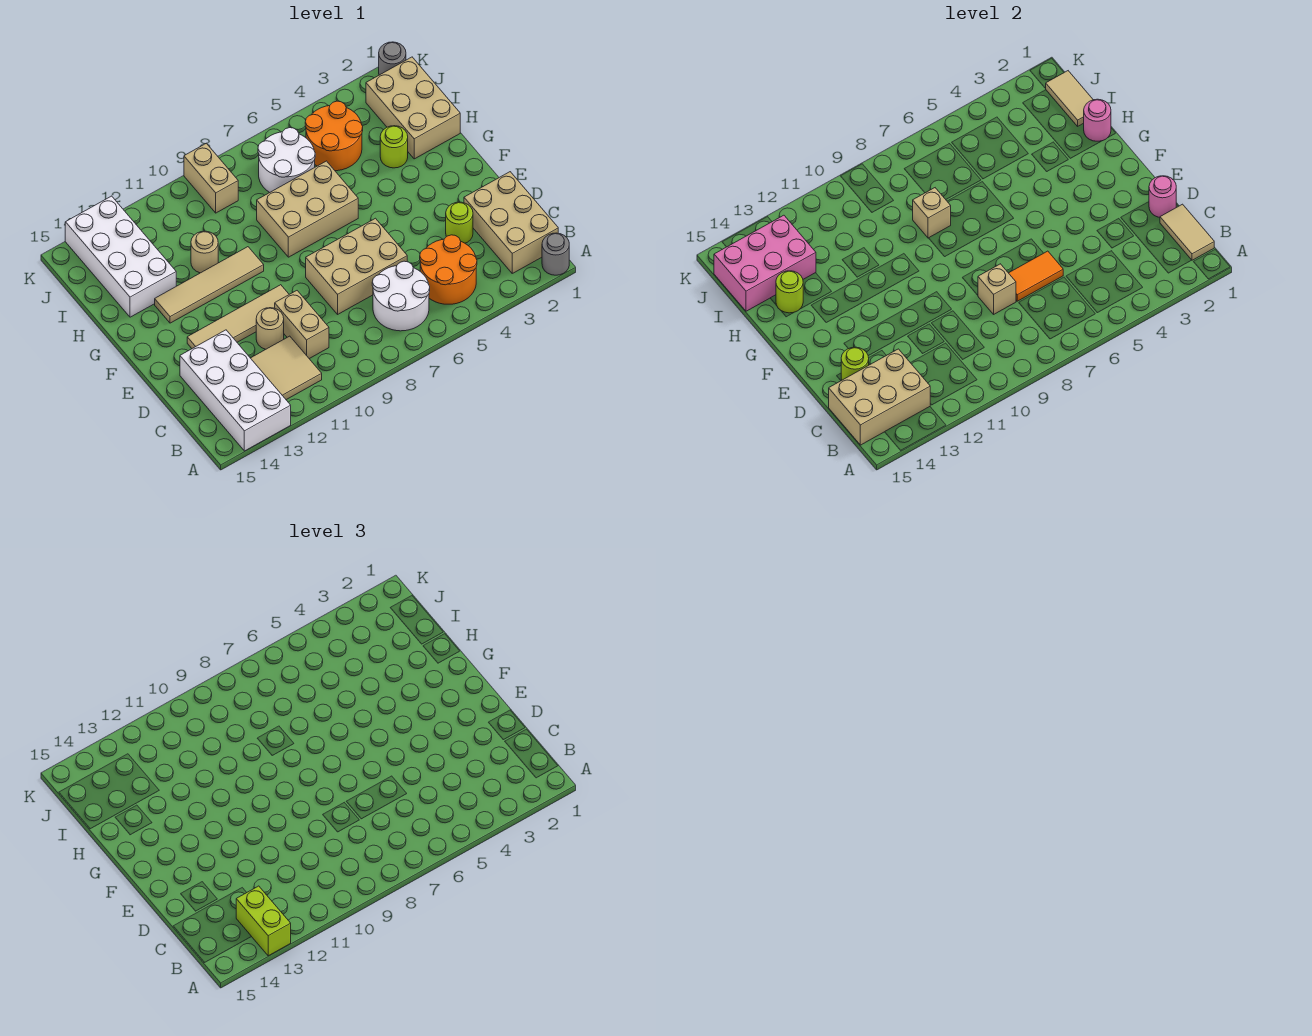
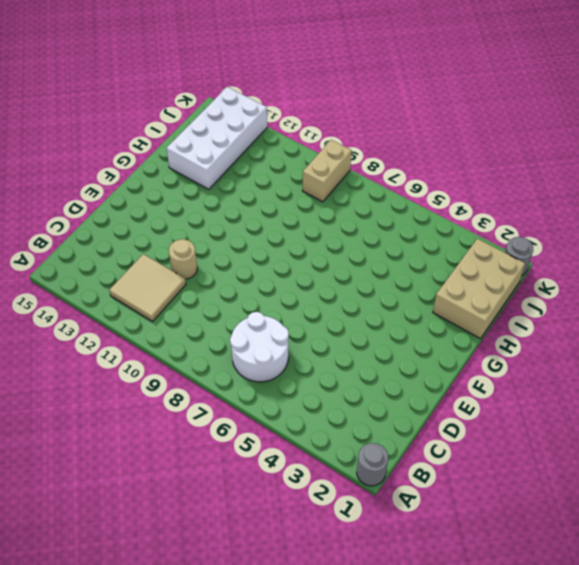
none -> white brick A13:D14 level 1
none -> tan brick B1:D2 level 1
none -> orange round brick B4:C5 level 1
none -> tan brick C10:D10 level 1

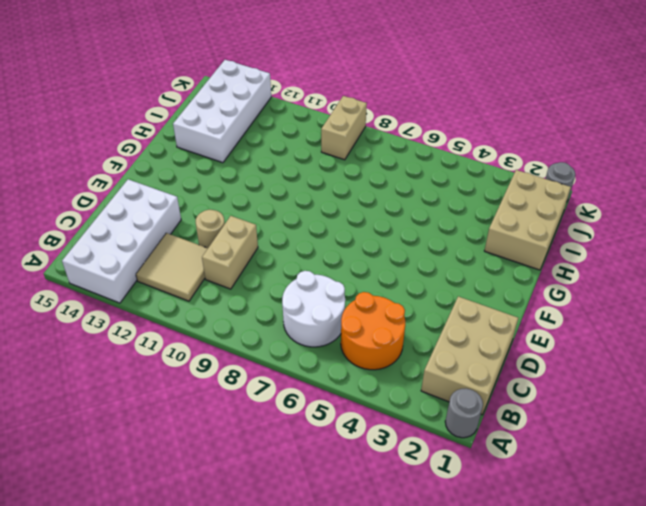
none -> lime round brick D3 level 1
none -> tan brick D6:E8 level 1
none -> tan tile E10:E13 level 1
none -> tan brick G6:H8 level 1

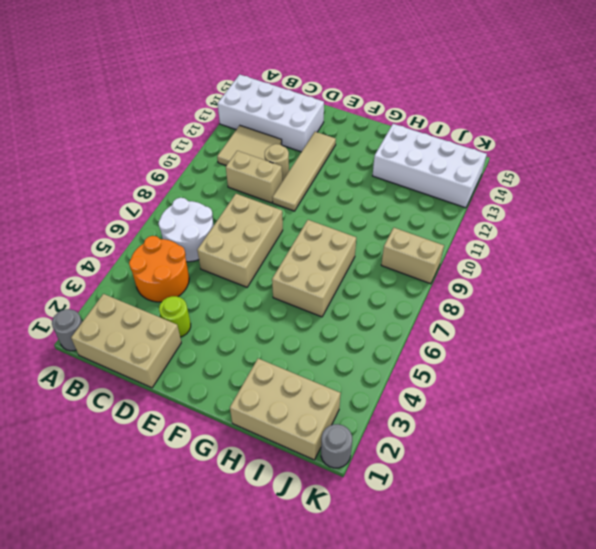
none -> tan tile G10:G13 level 1
none -> lime round brick H3 level 1
none -> tan round brick H11 level 1
none -> orange round brick I4:J5 level 1

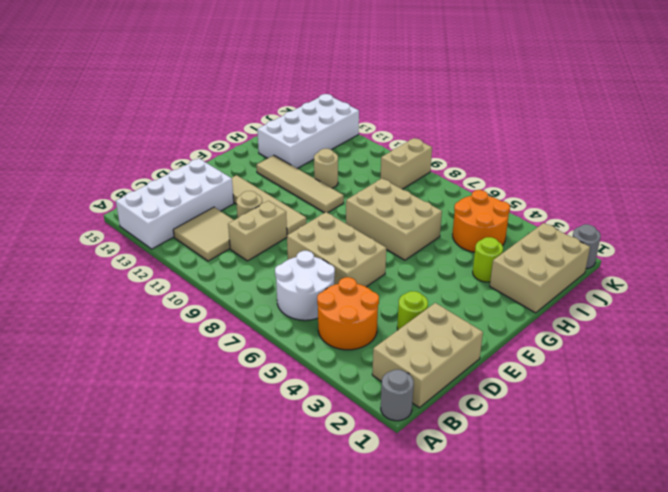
none -> white round brick I6:J7 level 1
none -> tan tile B1:C1 level 2
none -> tan brick B13:C15 level 2
none -> pink round brick D1 level 2

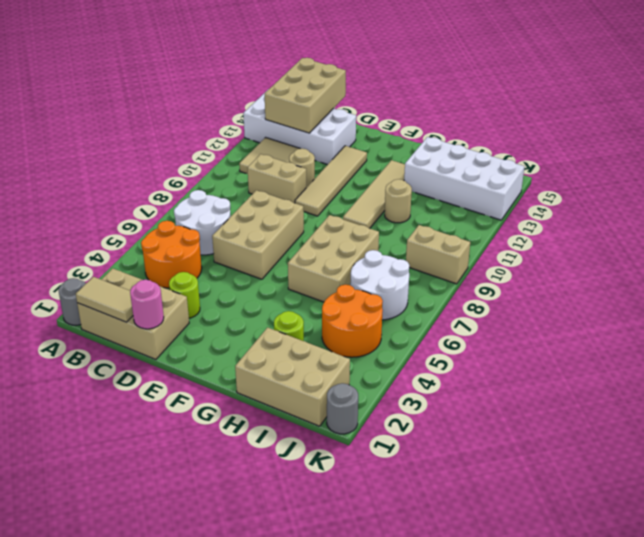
none -> orange tile D6:D7 level 2
none -> tan brick D8 level 2
none -> lime round brick D14 level 2
none -> pink round brick H1 level 2

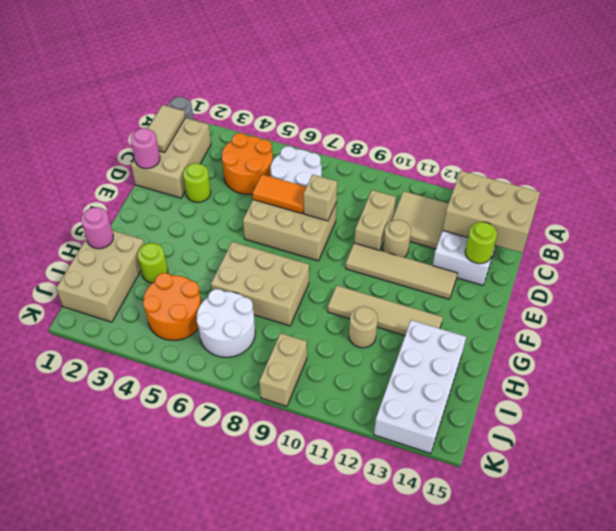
none -> grey round brick K1 level 1
none -> tan brick H8 level 2
none -> lime round brick H14 level 2
none -> tan tile I1:J1 level 2

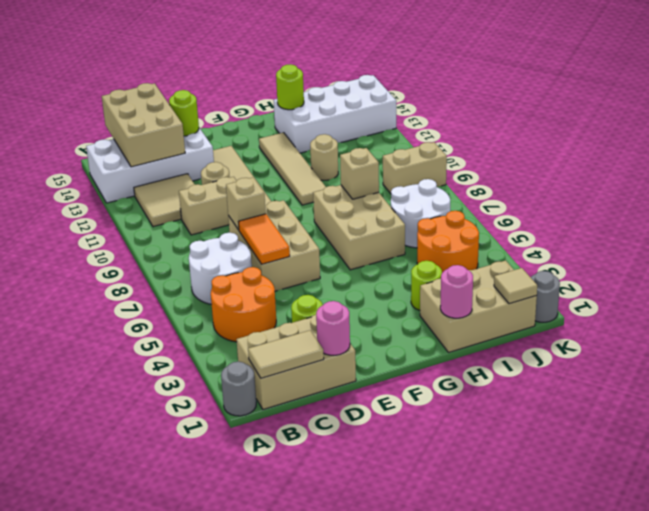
tan tile J1 level 2 -> tan tile I1:J1 level 2
none -> pink brick I13:J15 level 2
none -> lime brick A13:B13 level 3

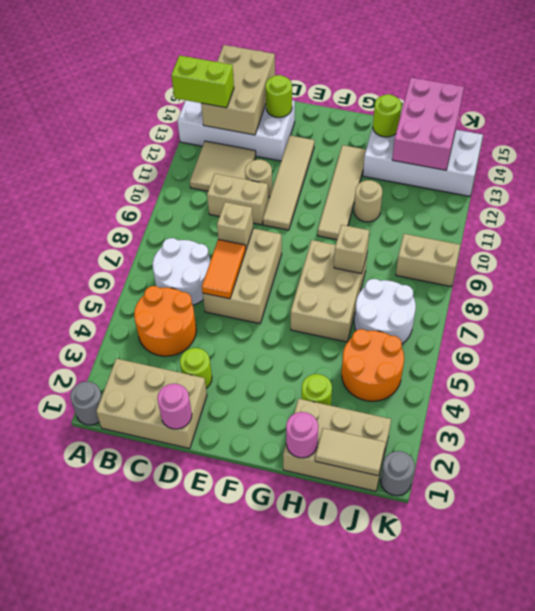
none -> tan tile B1:C1 level 2

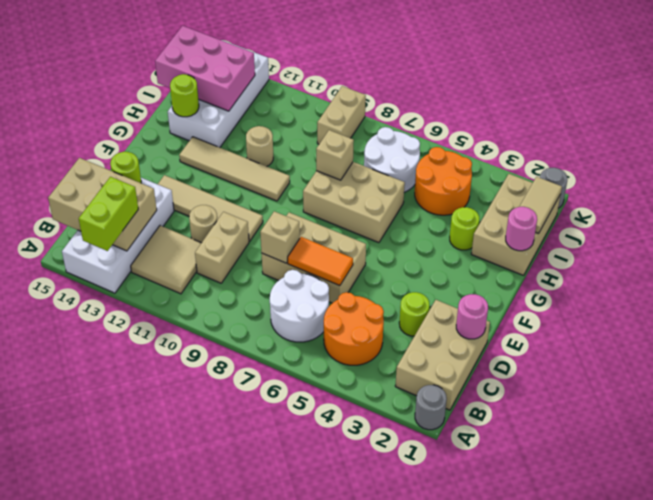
none -> tan tile B1:C1 level 2

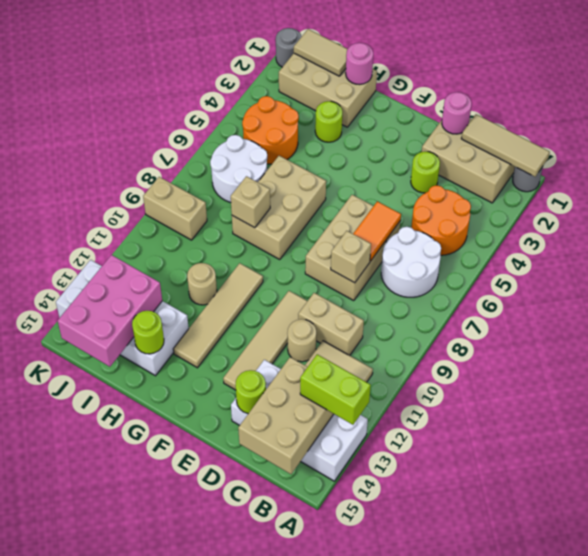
tan tile A1:C1 level 2 -> tan tile B1:C1 level 2

